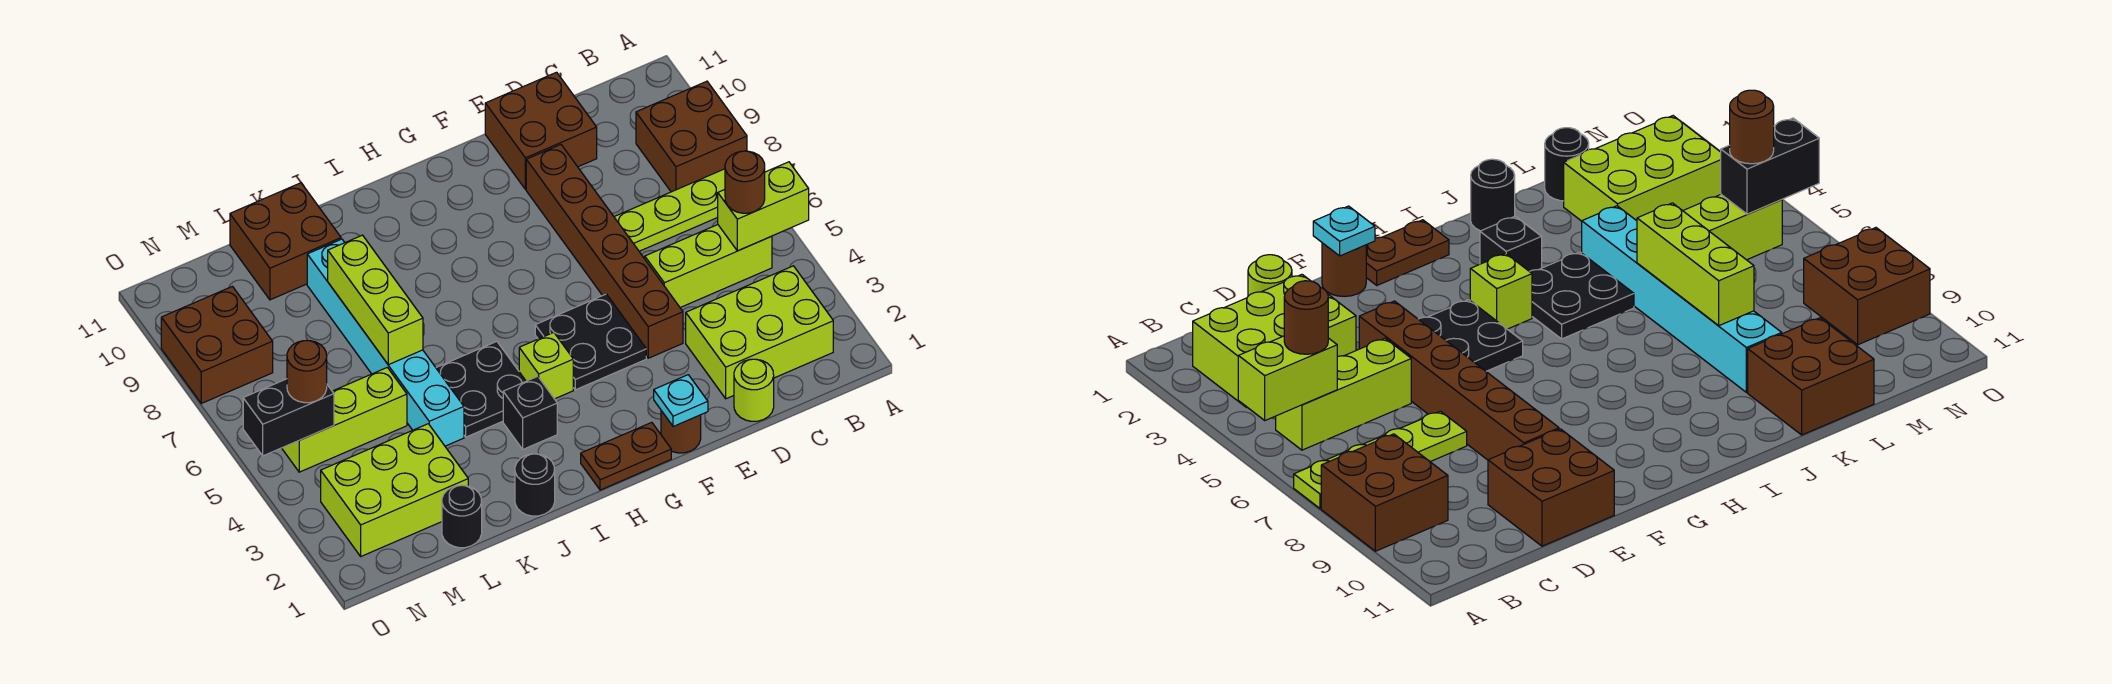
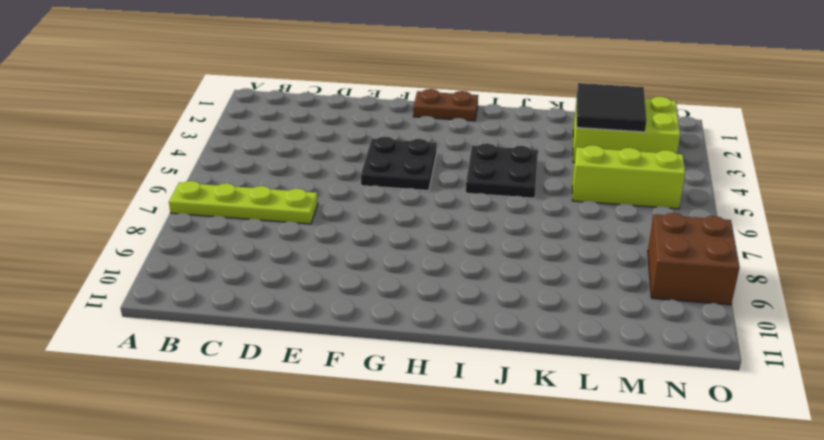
black tile L2:M3 level 2 -> none
none -> brown brick A8:B9 level 1
none -> lime brick B2:D3 level 1
none -> lime brick B5:D5 level 1

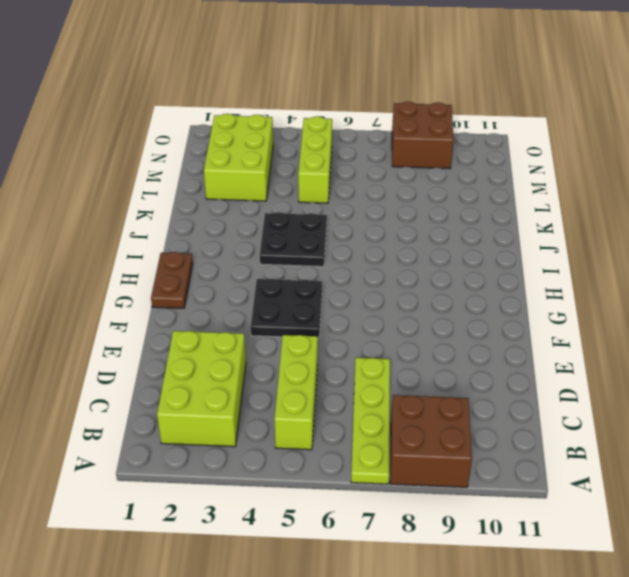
none -> lime round brick D1 level 1
none -> brown brick D10:E11 level 1
none -> brown brick E4:E9 level 1

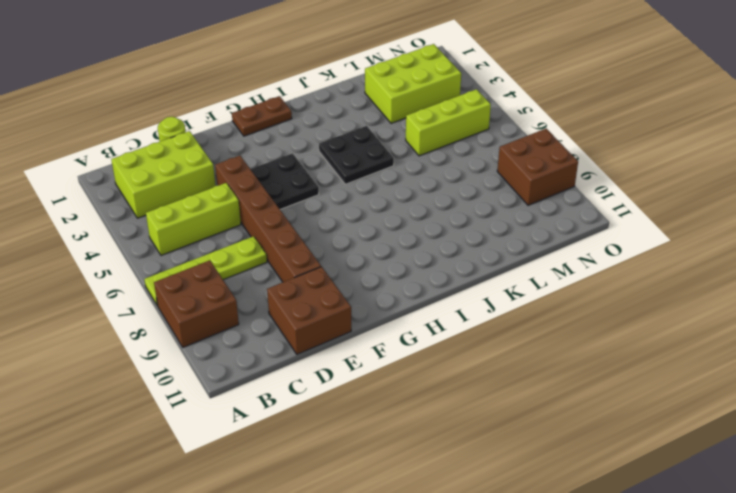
none -> brown round brick F1 level 1
none -> lime brick H4 level 1
none -> black brick I3 level 1

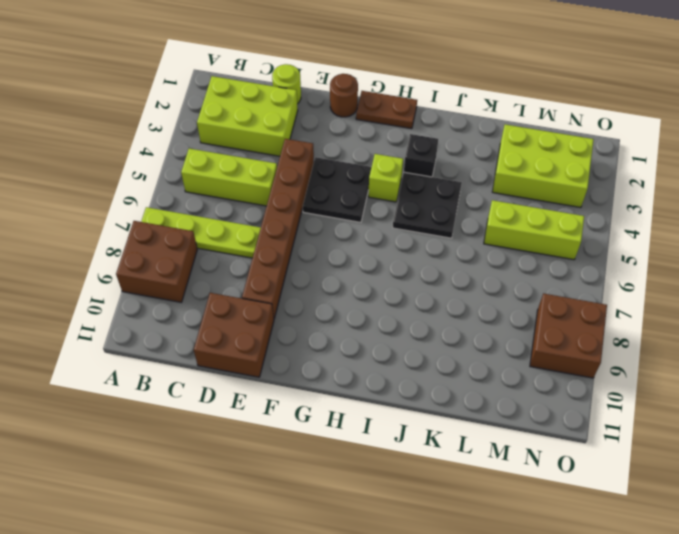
none -> black round brick J1 level 1
none -> cyan brick K4:K9 level 1
none -> brown brick K10:L11 level 1

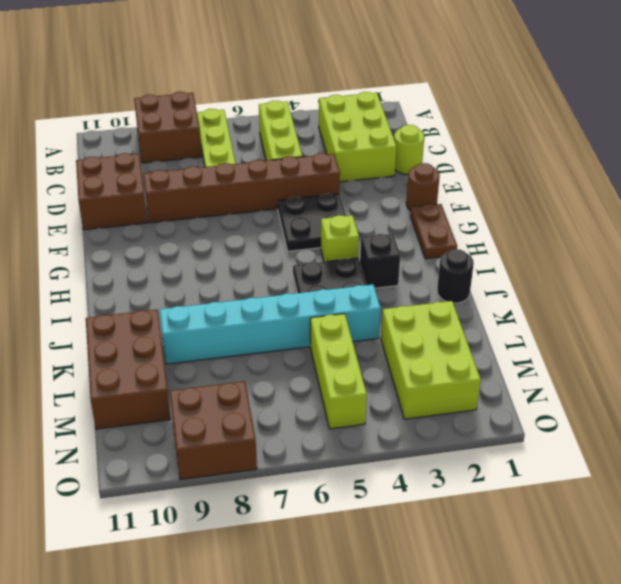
brown brick K10:M11 level 1 -> brown brick K10:L11 level 1
none -> black round brick L1 level 1
none -> lime brick A5:B5 level 2
none -> cyan plate F1 level 2

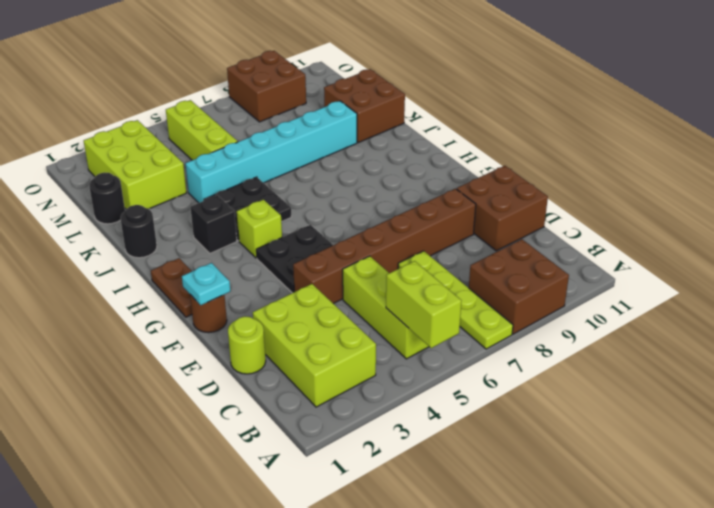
none -> lime brick K6:K8 level 2
none -> black brick N5:O5 level 2
none -> brown round brick B5 level 3

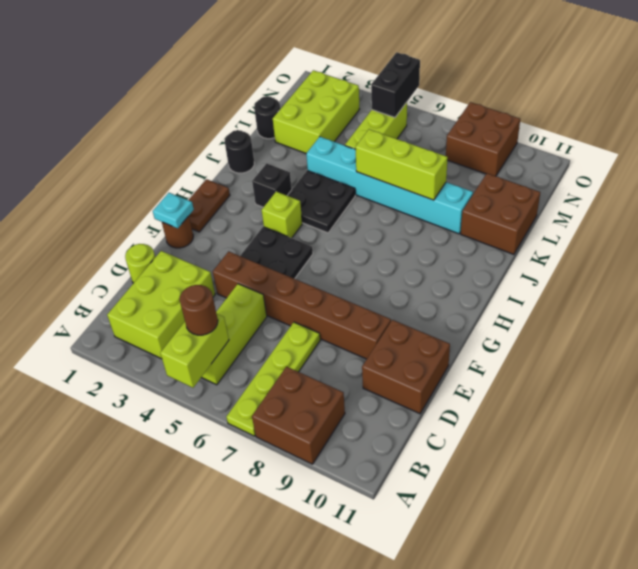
none -> brown round brick N5 level 3

